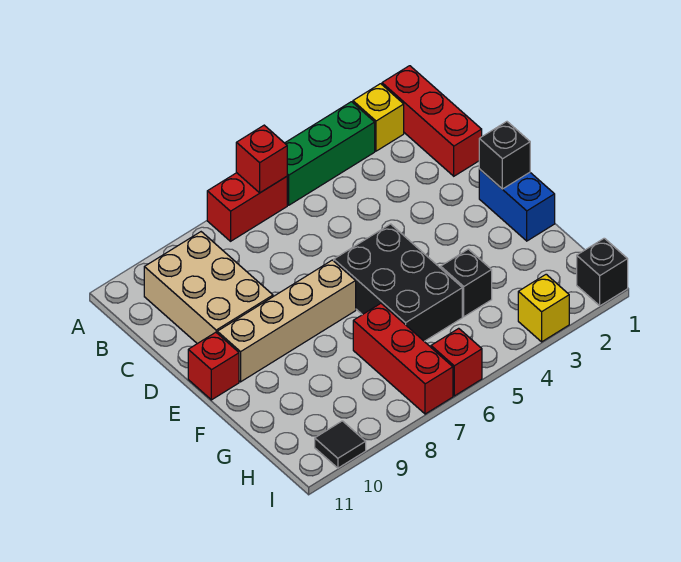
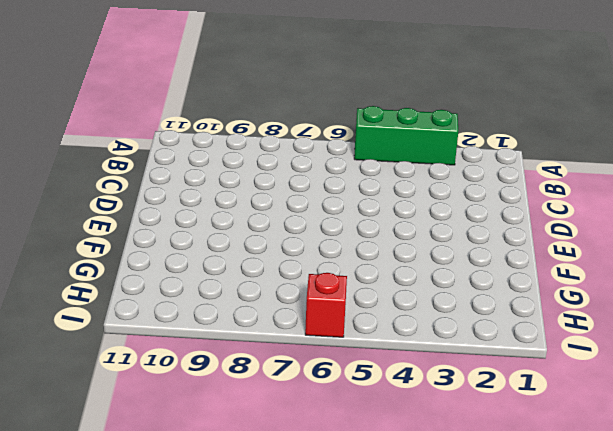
none -> red brick A1:C1 level 1
none -> yellow brick A2 level 1
none -> red brick A6:A7 level 1

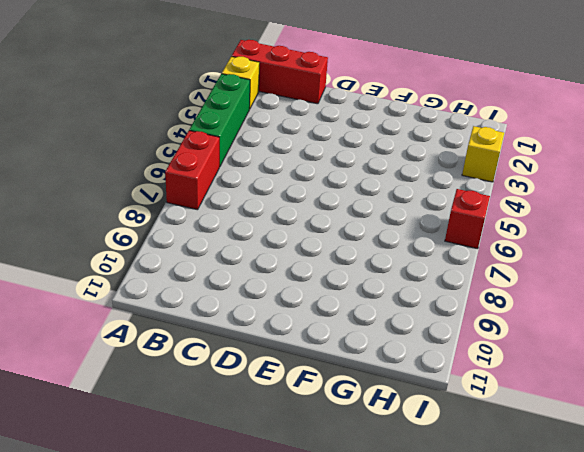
none -> tan brick B9:D10 level 1
none -> blue brick E1:F1 level 1
none -> black brick E5:G6 level 1

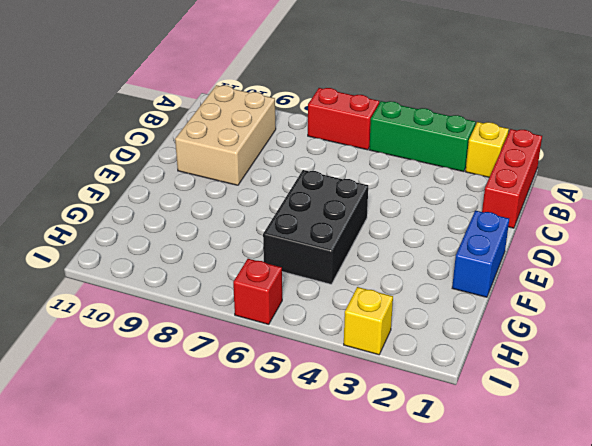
none -> tan brick E7:E10 level 1
none -> red brick E11 level 1
none -> black brick G4 level 1

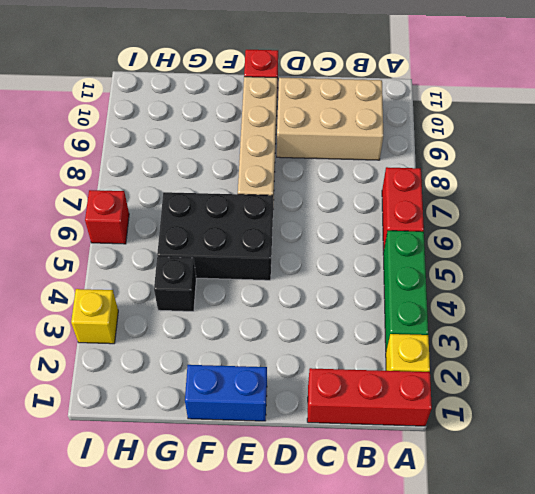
none -> red brick G7:I7 level 1
none -> black brick I1 level 1
none -> black tile I10 level 1

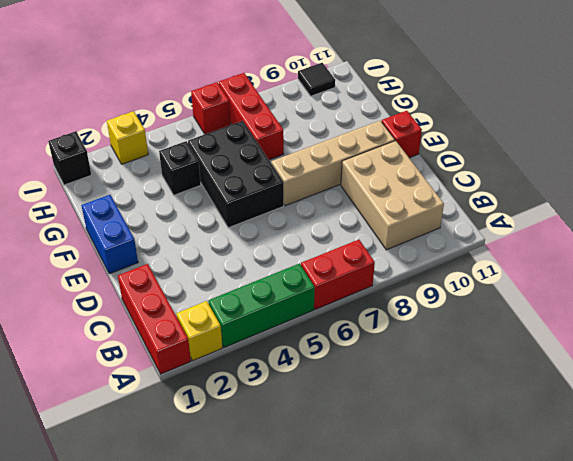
none -> red brick A6 level 2
none -> black brick E1 level 2

